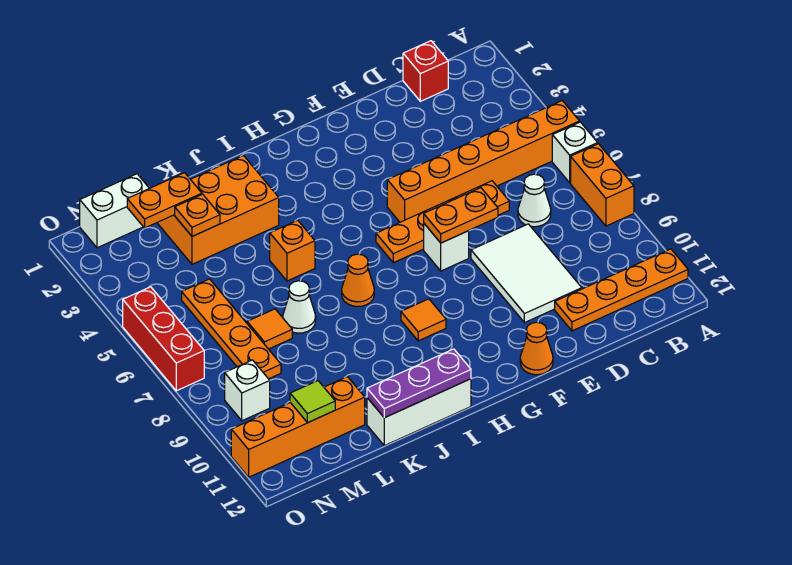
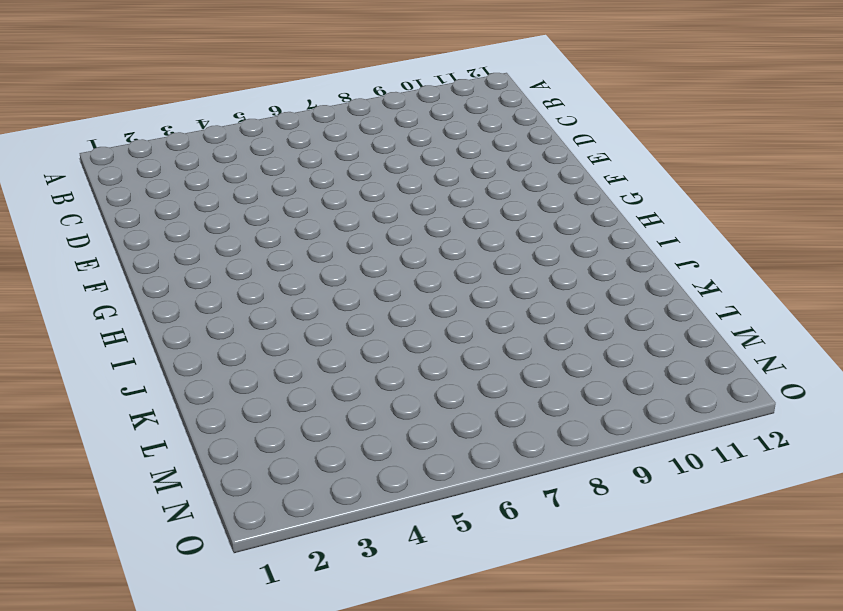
none -> orange brick A5:F5 level 1
none -> white brick A6 level 1
none -> orange brick A7:A8 level 1

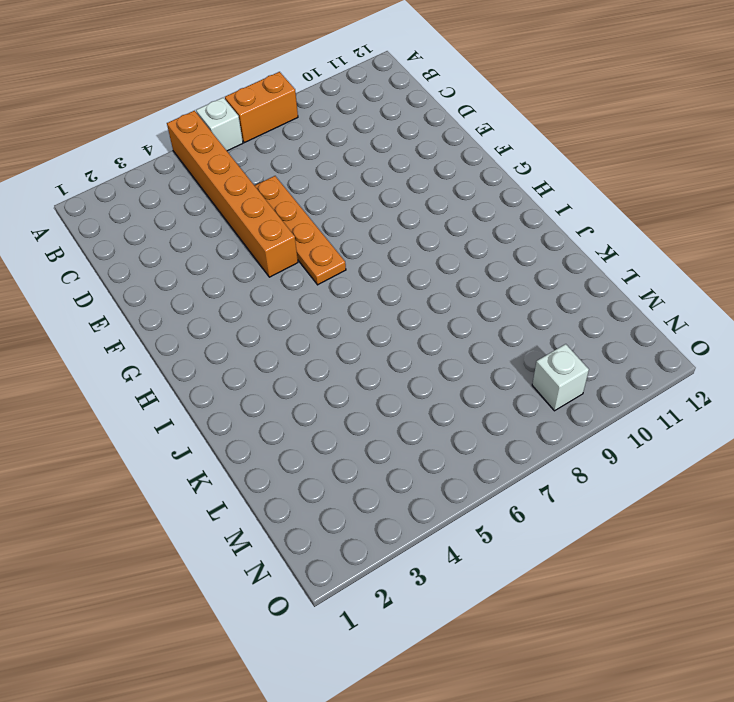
none -> orange plate A11:D11 level 1
none -> red brick C1 level 1
none -> white cone C7 level 1

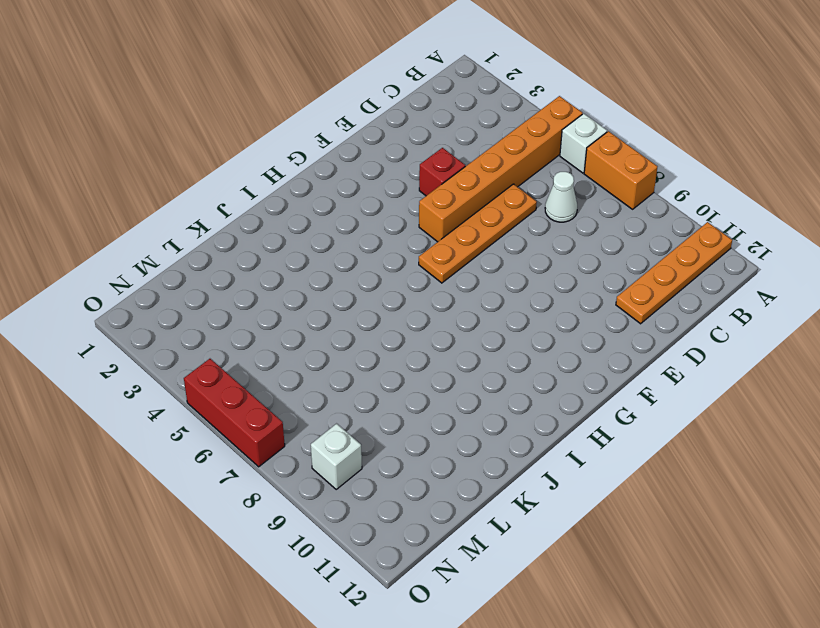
red brick E4 level 1 -> red brick C1 level 1
none -> white tile D8:E10 level 1
none -> white brick F7 level 1
none -> orange cone F12 level 1

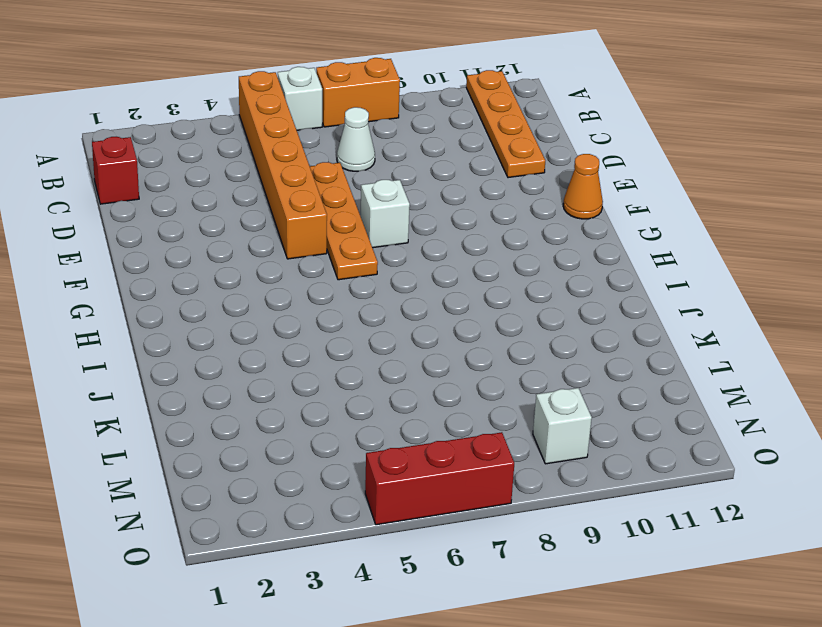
none -> white tile D8:E10 level 1
none -> orange tile H9 level 1
none -> orange cone I7 level 1

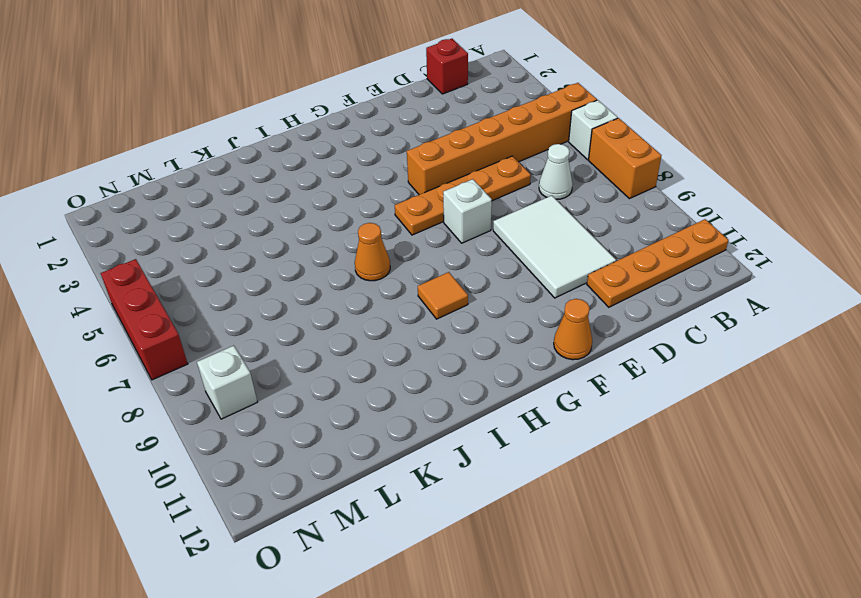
none -> white brick I12:K12 level 1
none -> orange brick J2:L3 level 1
none -> orange brick J5 level 1

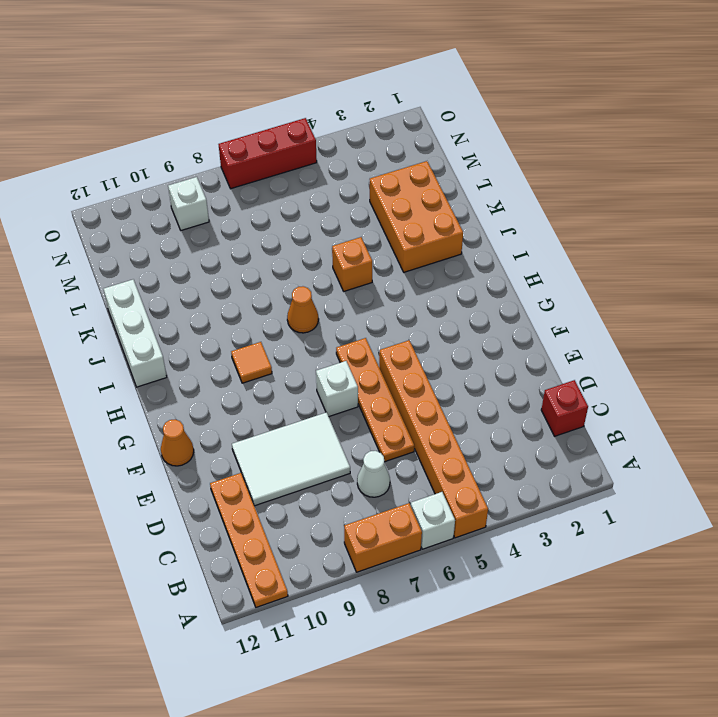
none -> white cone K7 level 1
none -> orange tile L7 level 1
none -> orange brick L11:O11 level 1

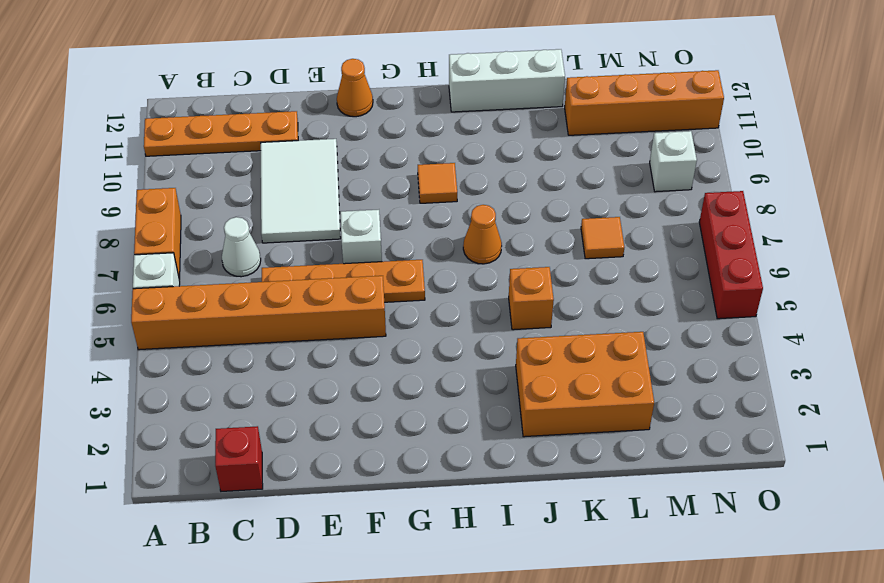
none -> white cone K7 level 1
none -> white brick M1:N1 level 1
none -> orange plate M5:M8 level 1

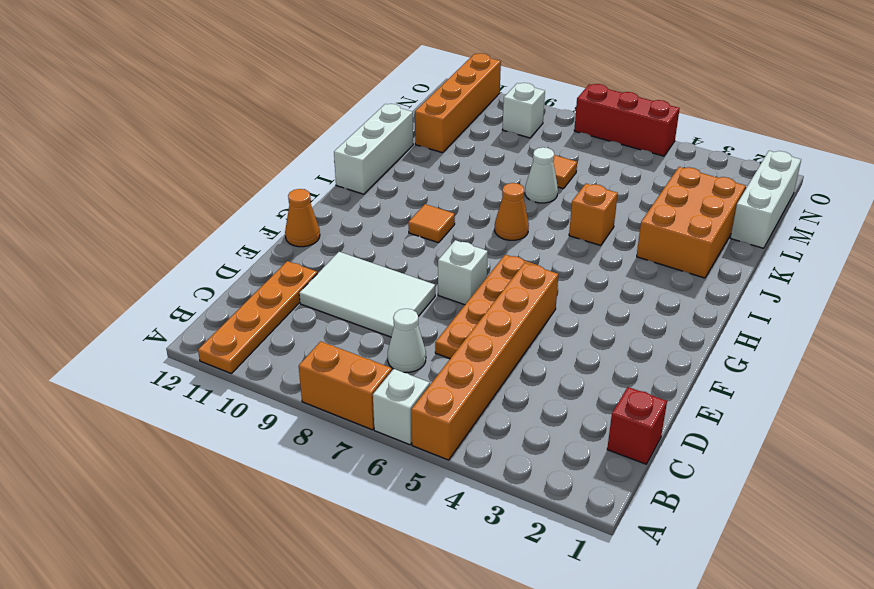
white brick L1:N1 level 1 -> white brick M1:N1 level 1
none -> orange plate M5:M8 level 1
none -> orange plate E7:F7 level 2
none -> purple plate I12:K12 level 2

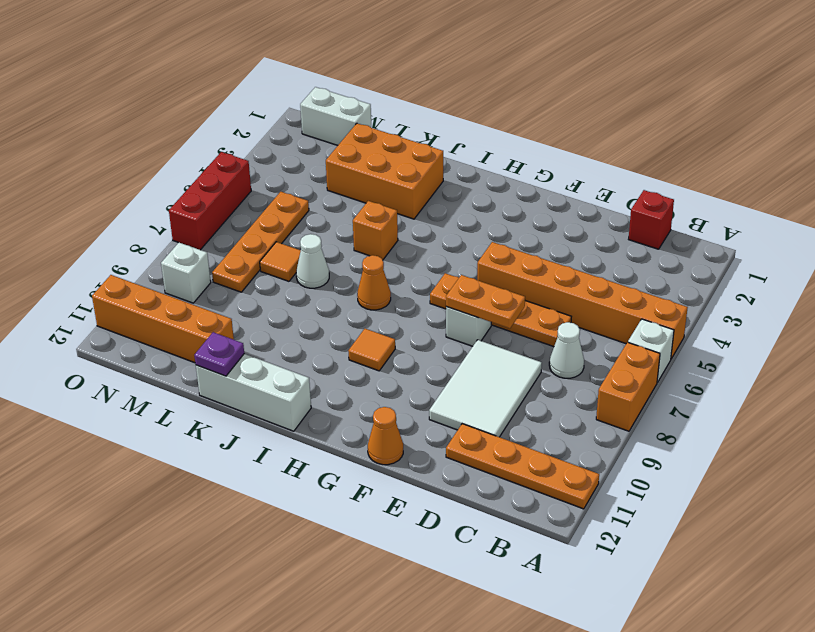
purple plate K12 level 2 -> purple plate I12:K12 level 2
none -> orange plate L2:M2 level 2
none -> orange plate L3 level 2
none -> lime tile M11 level 2

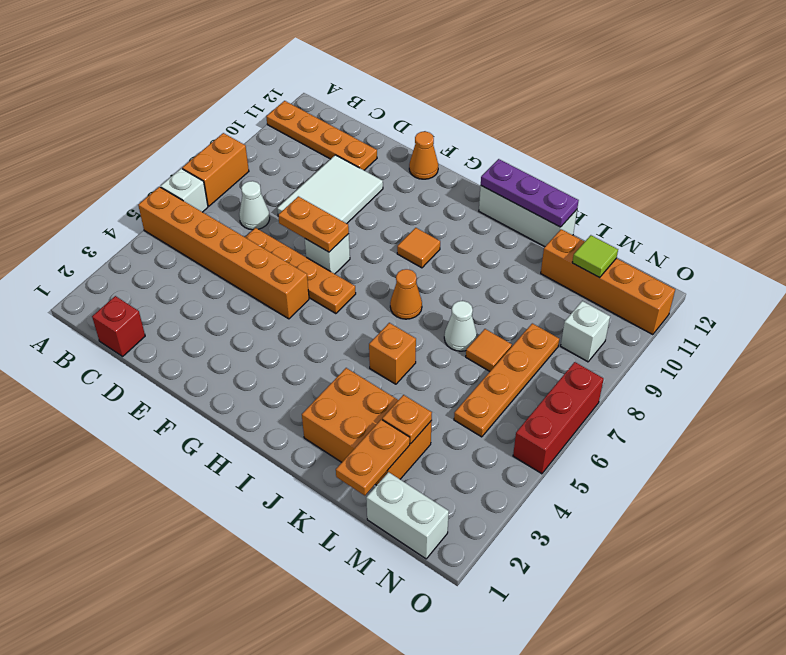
orange plate L1:L2 level 2 -> orange plate L2:M2 level 2

